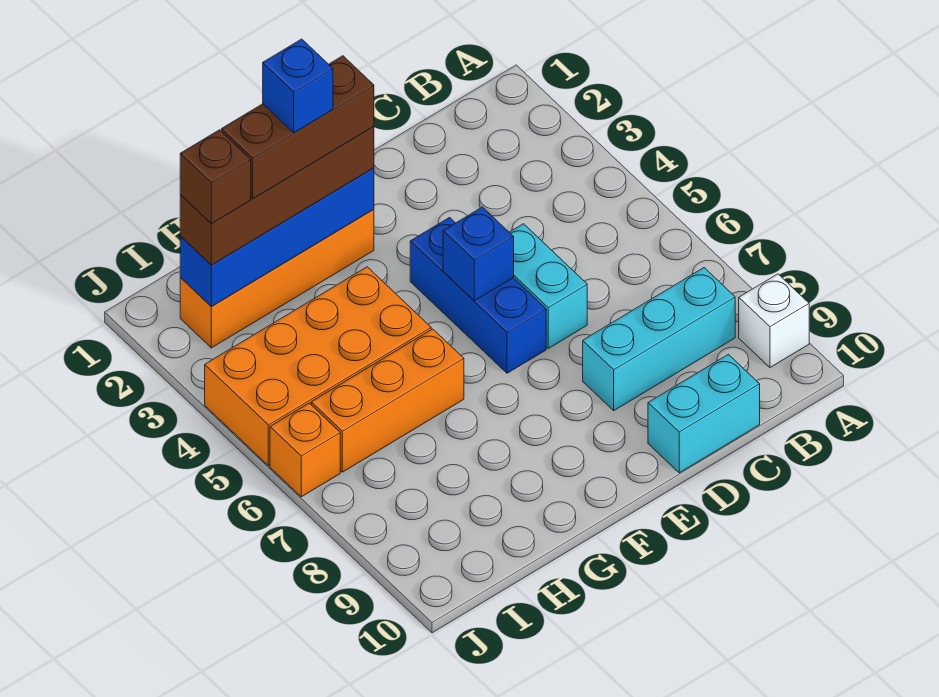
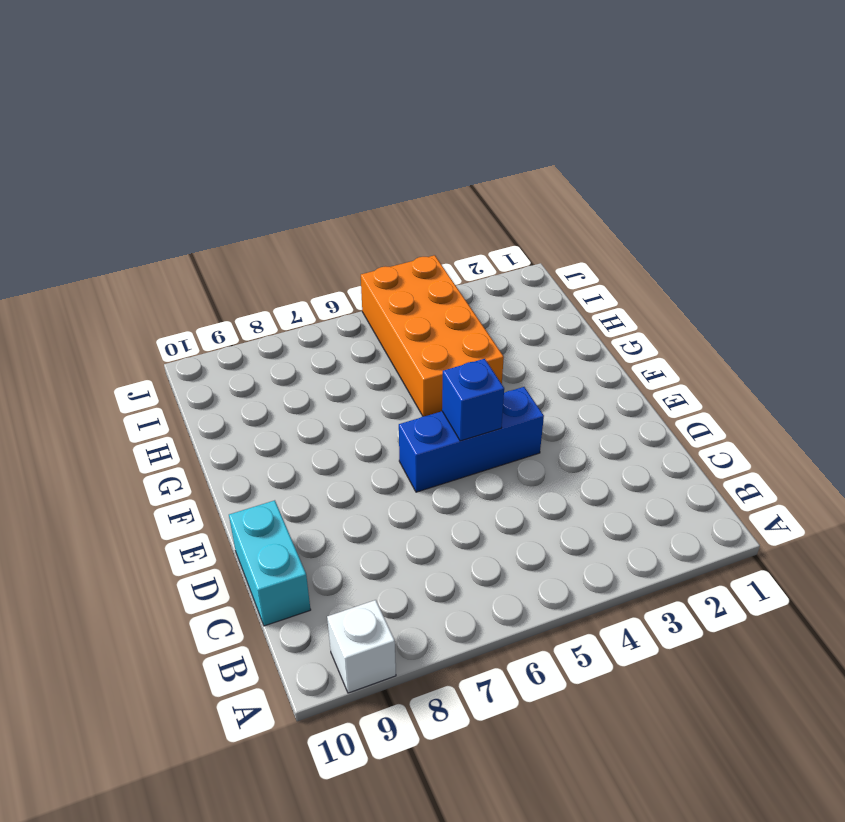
none -> cyan brick B8:D8 level 1
none -> cyan brick D5:D6 level 1
none -> orange brick F2:I2 level 1

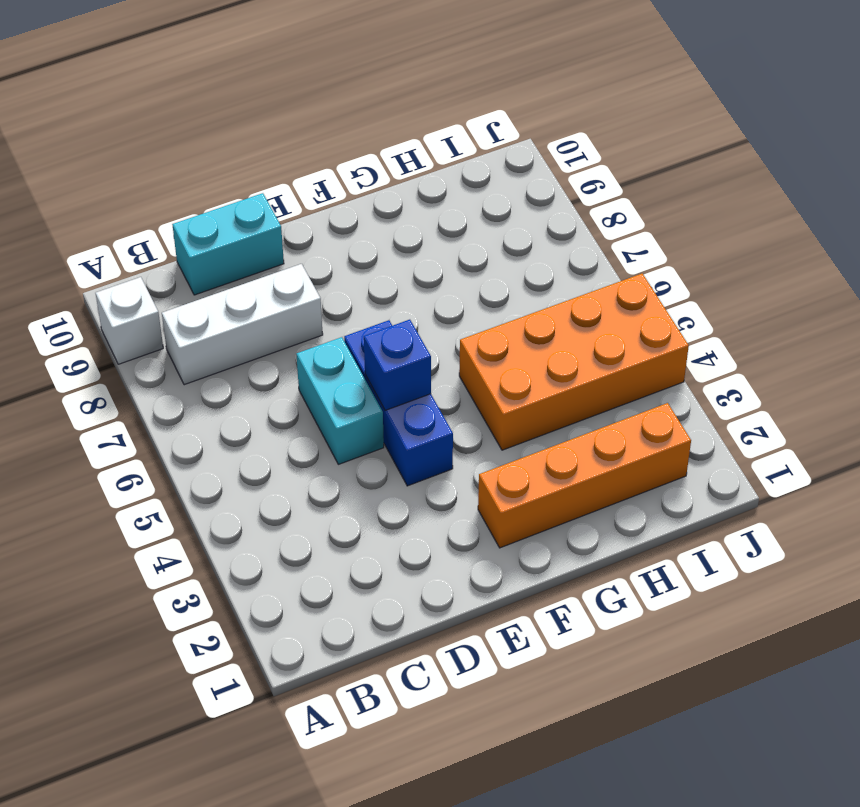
white brick B8:D8 level 1 -> cyan brick B8:D8 level 1
none -> orange brick G6:I6 level 1
none -> orange brick J6 level 1
none -> blue brick F2:I2 level 2

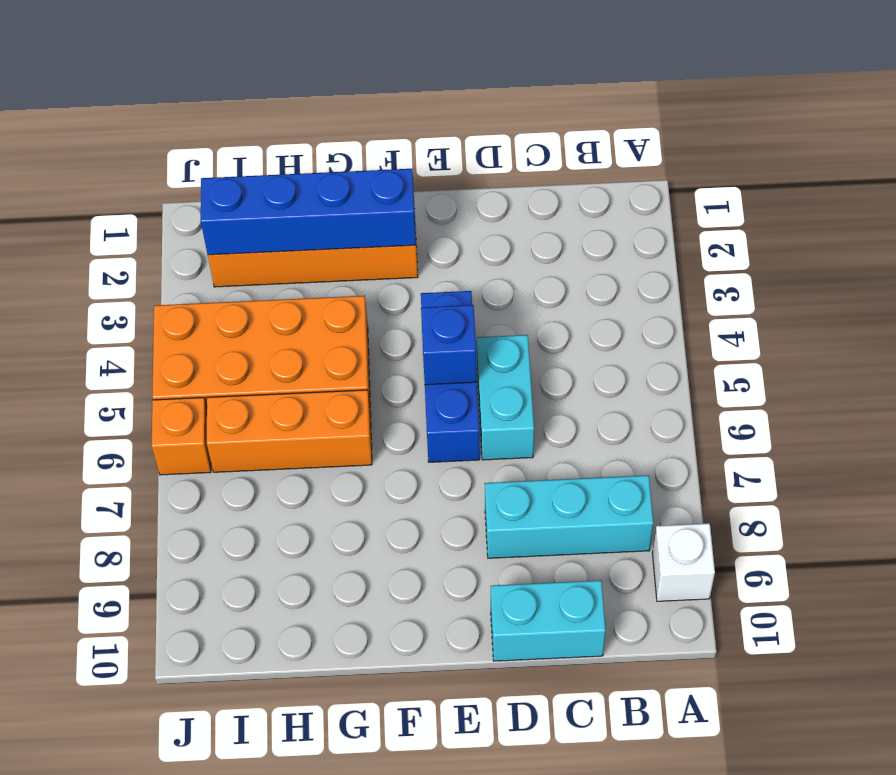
none -> brown brick F2:I2 level 3
none -> brown brick F2:H2 level 4
none -> brown brick I2 level 4

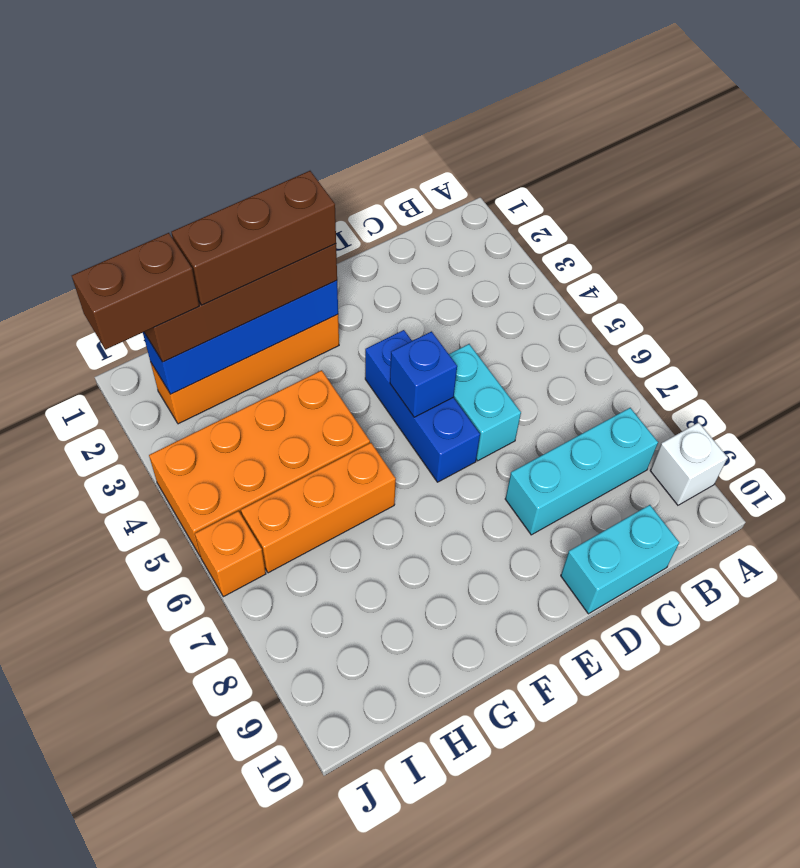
brown brick I2:J2 level 4 -> brown brick I2 level 4
none -> blue brick G2 level 5

